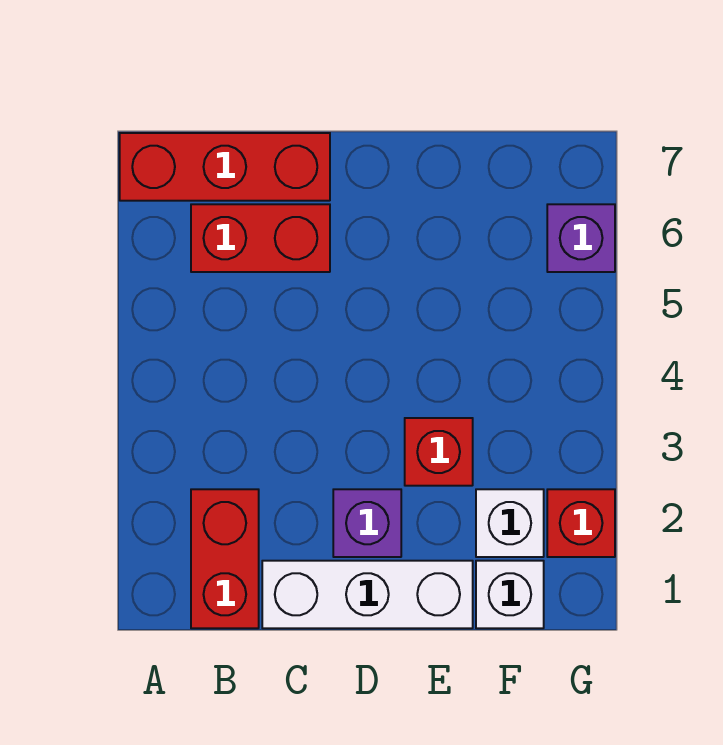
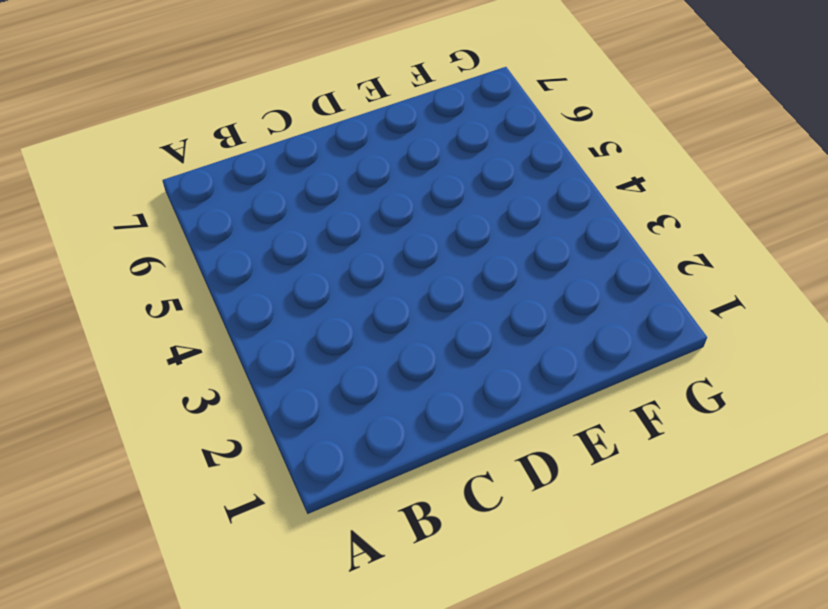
none -> red brick A7:C7 level 1
none -> red brick B1:B2 level 1

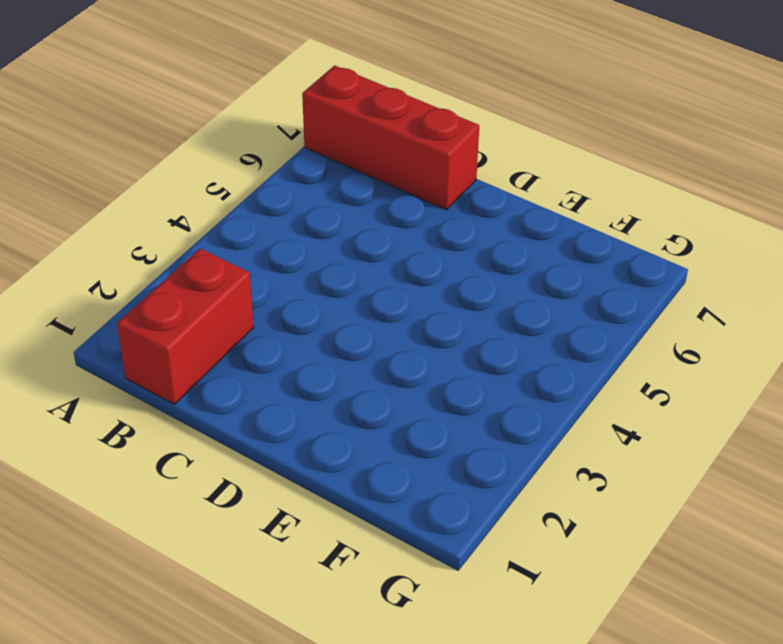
none -> red brick B6:C6 level 1
none -> white brick C1:E1 level 1

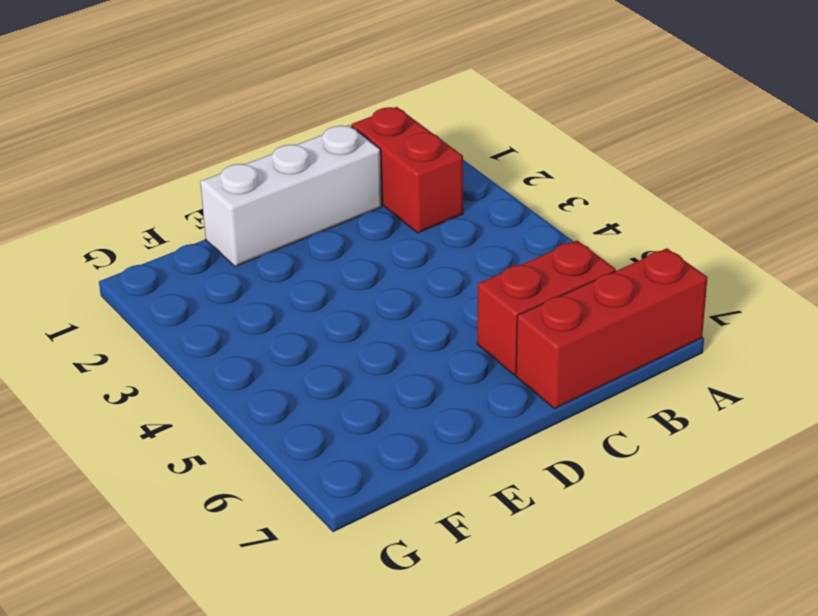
none -> purple brick D2 level 1
none -> red brick E3 level 1

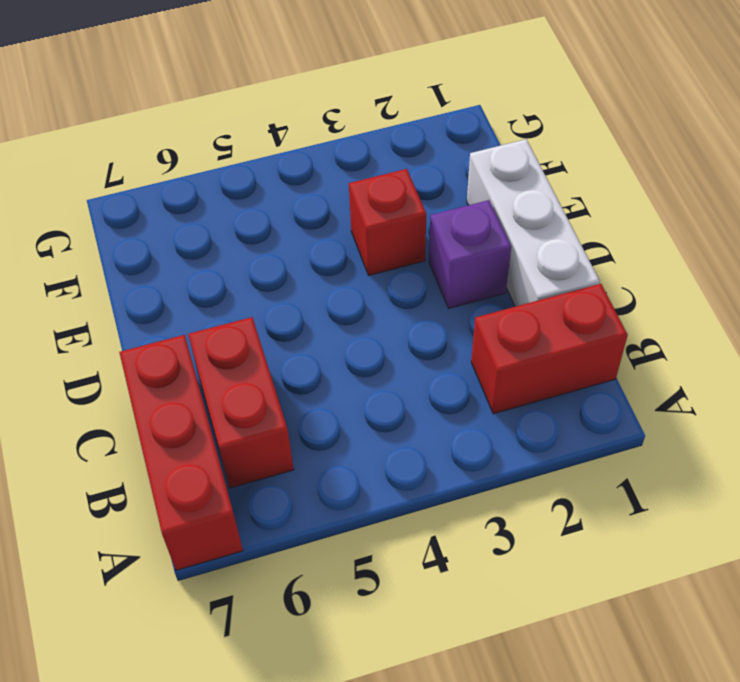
none -> white brick F1 level 1
none -> white brick F2 level 1

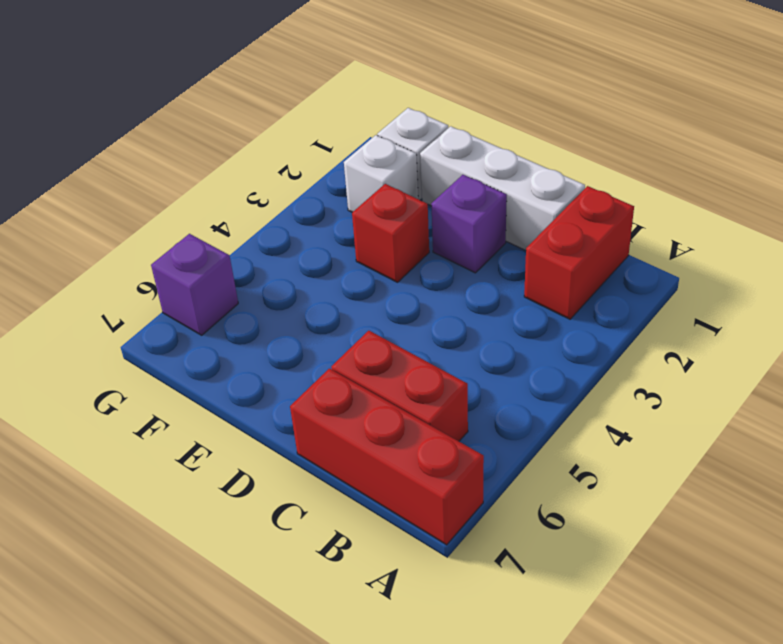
none -> red brick G2 level 1

